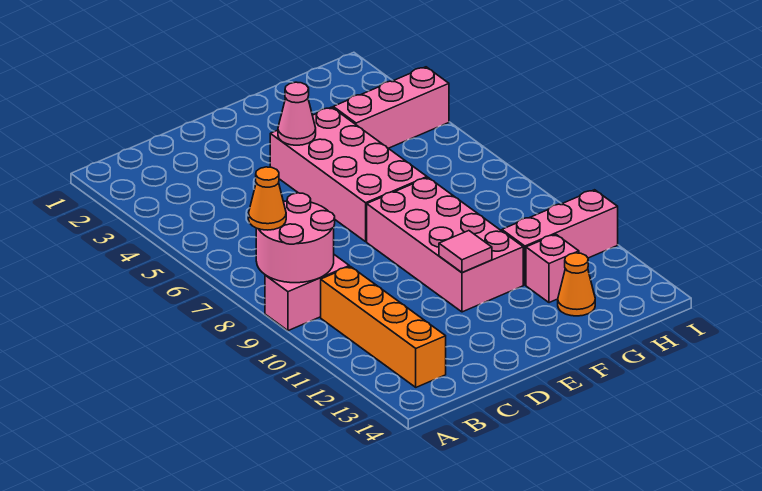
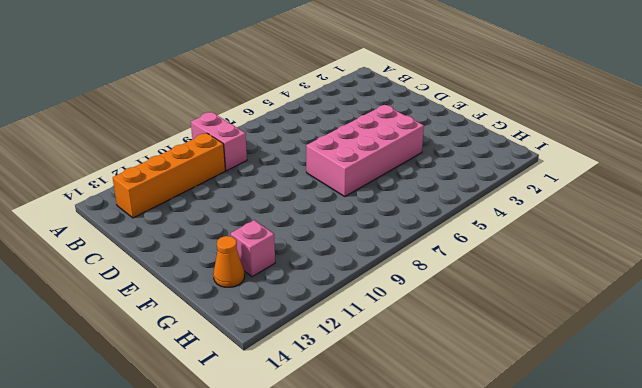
none -> pink brick E8:F11 level 1
none -> pink brick G4:I4 level 1
none -> pink brick G11:I11 level 1

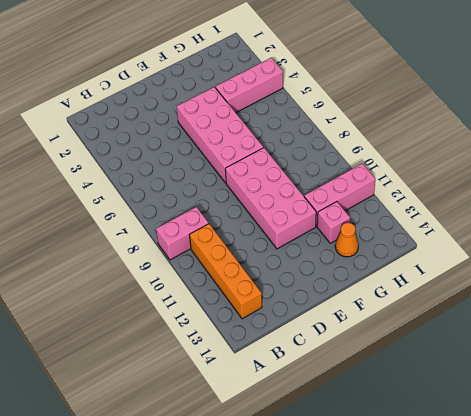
none -> pink round brick A8:B9 level 2
none -> pink cone E4 level 2
none -> pink tile E11 level 2

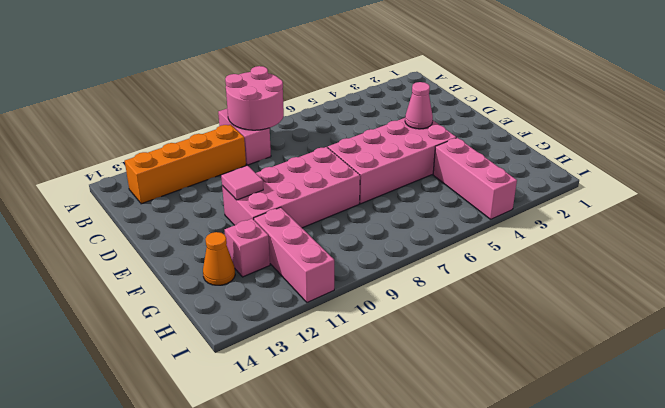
none -> orange cone A8 level 3

